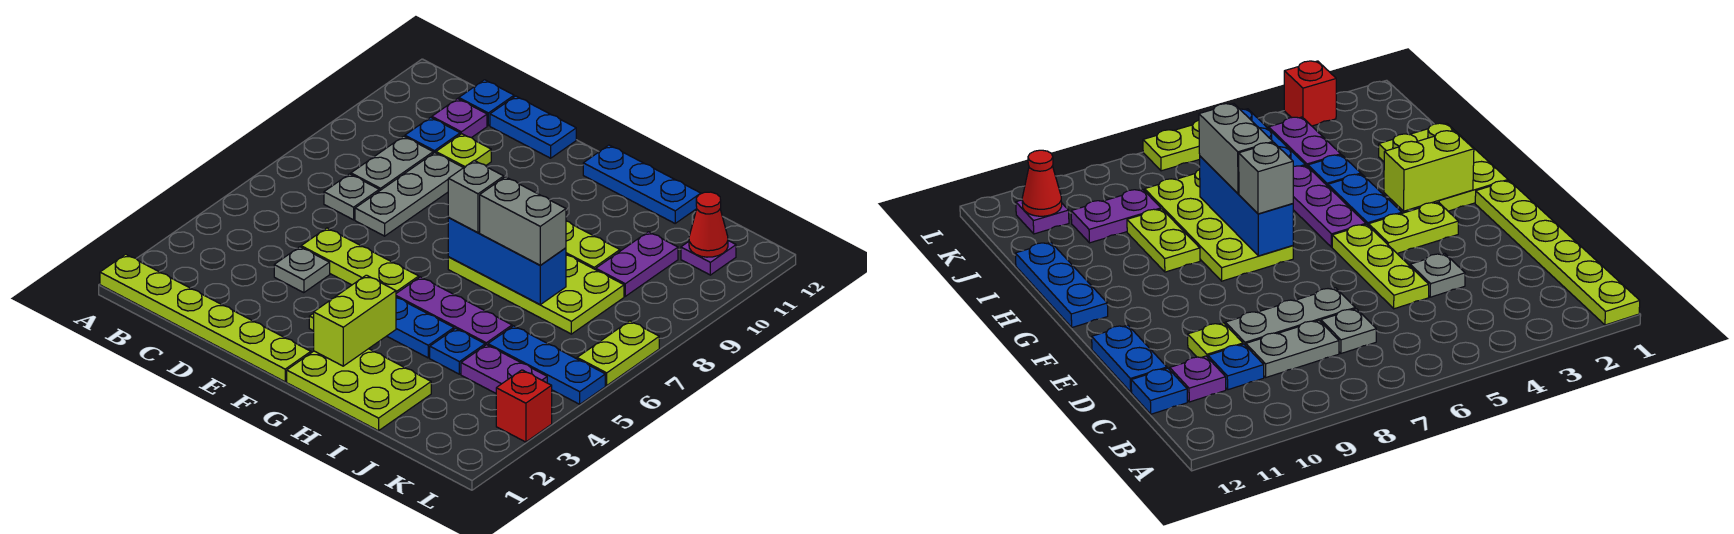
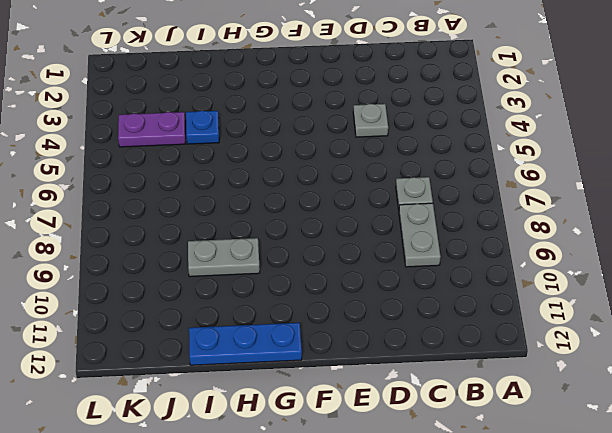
grey plate H9:I9 level 1 -> lime plate H9:I9 level 1
none -> lime plate A1:F1 level 1
none -> blue plate C10 level 1
none -> purple plate C11 level 1
none -> blue plate C12 level 1

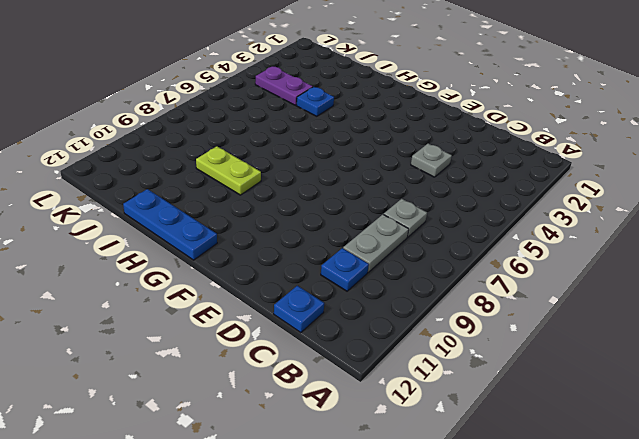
none -> lime plate A1:F1 level 1
none -> purple plate C11 level 1
none -> lime plate D5:F5 level 1
none -> grey plate D7:D9 level 1

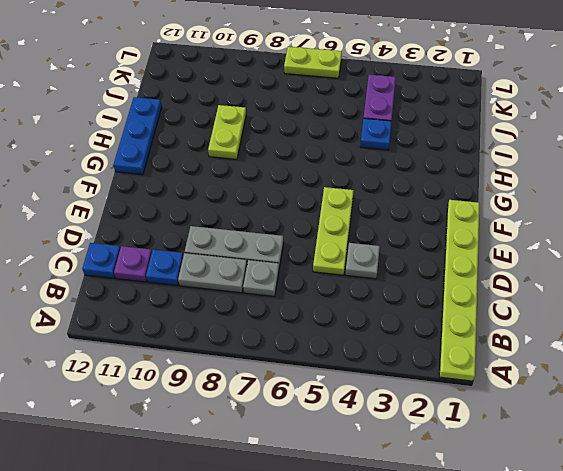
none -> lime plate D10 level 1
none -> blue plate D12:E12 level 1
none -> lime plate F3:F4 level 1
none -> lime plate G1:I2 level 1

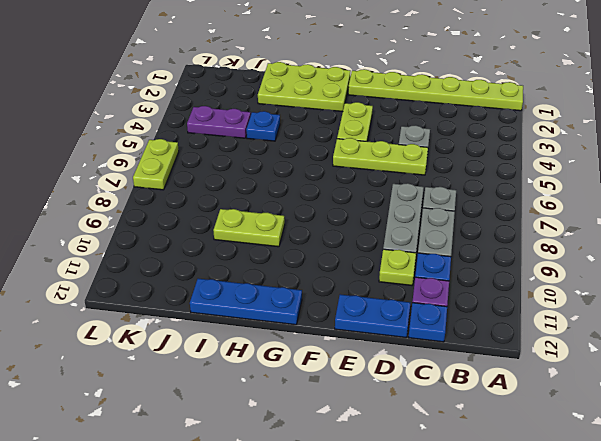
none -> blue plate G4:H4 level 1
none -> purple plate G5:I5 level 1
none -> lime plate G7:J8 level 1
none -> blue plate J5:L5 level 1

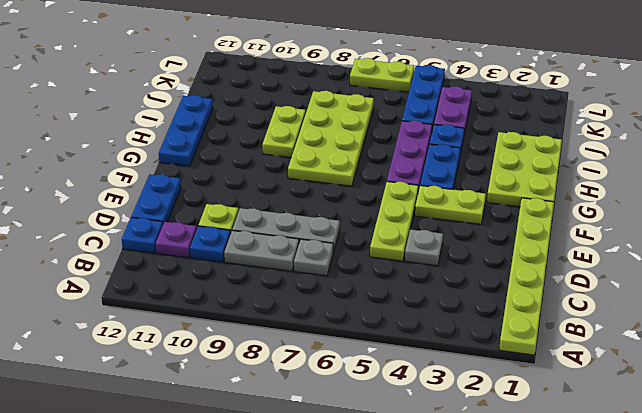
none -> purple plate J9:J10 level 1
none -> purple plate K11 level 1
none -> red brick L3 level 1
none -> lime brick G2:G3 level 2

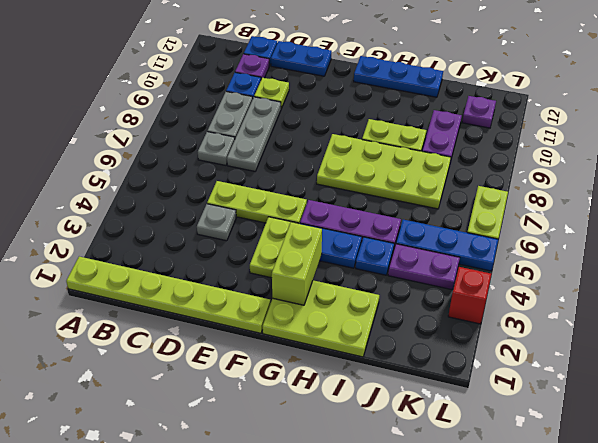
none -> blue brick G7:I7 level 2
none -> red cone K11 level 2
none -> grey brick G7 level 3
none -> grey brick H7:I7 level 3

